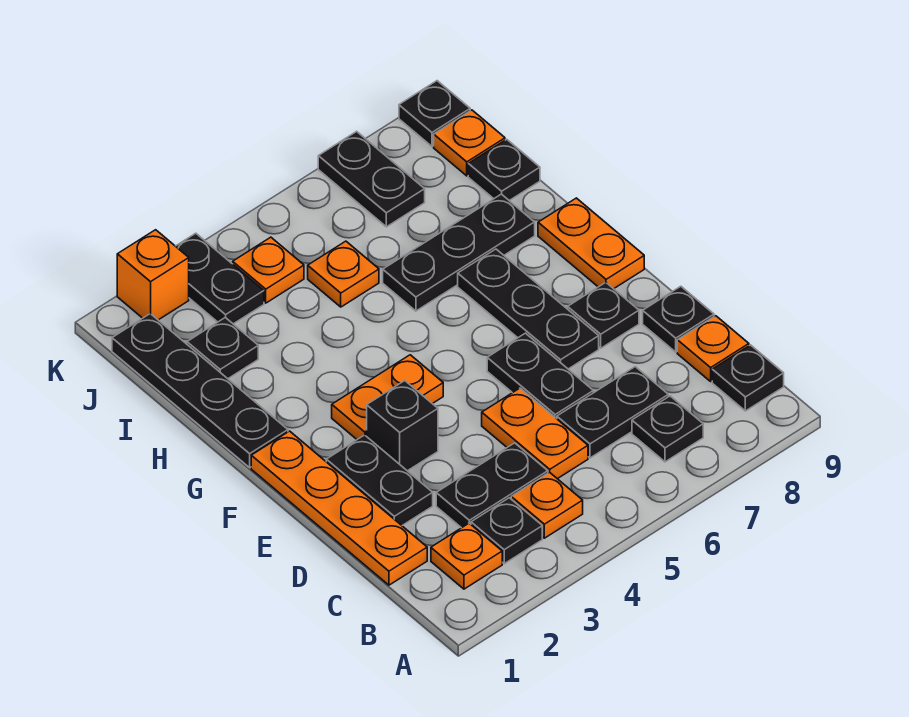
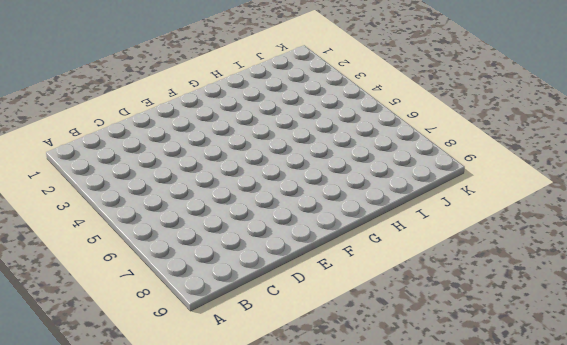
none -> orange plate B2 level 1
none -> black plate B3 level 1
none -> orange plate B4 level 1

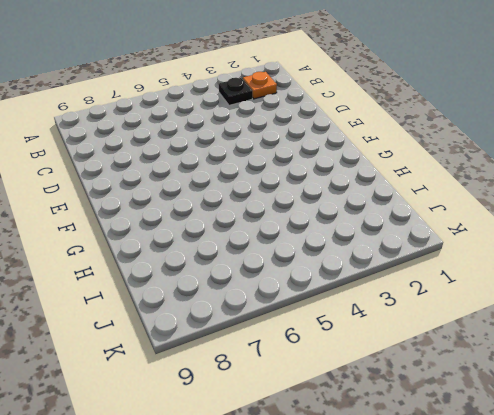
none -> orange plate B4 level 1
none -> black plate B7 level 1
none -> black plate B9 level 1

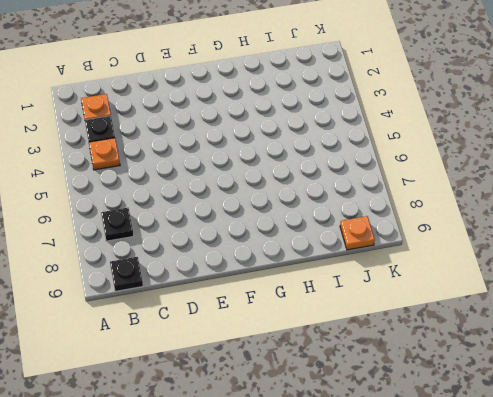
none -> orange plate C1:F1 level 1
none -> black plate C3:C4 level 1
none -> orange plate C5:D5 level 1

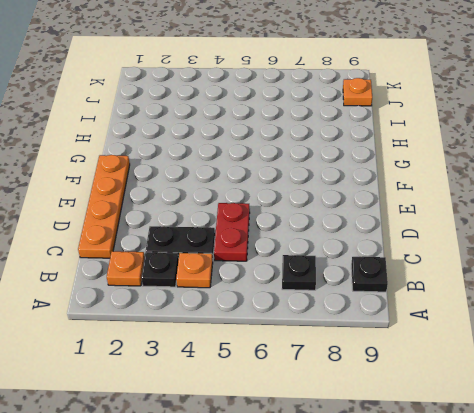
red plate C5:D5 level 1 -> orange plate C5:D5 level 1
none -> black plate C6:C7 level 1
none -> orange plate C9 level 1
none -> black plate D2:E2 level 1

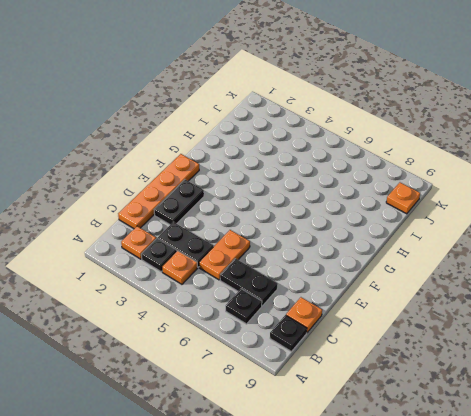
none -> black plate D6:E6 level 1
none -> black plate D9 level 1
none -> black brick E3 level 1

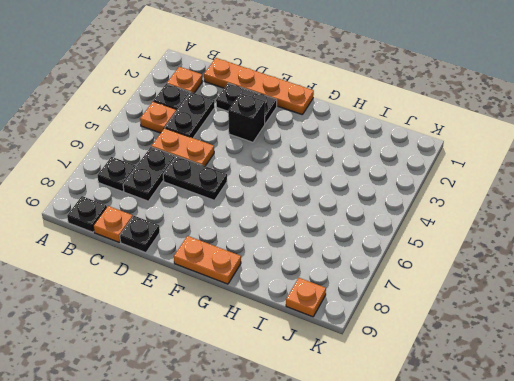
none -> black plate E7:G7 level 1
none -> black plate E8 level 1
none -> orange plate F3:F4 level 1

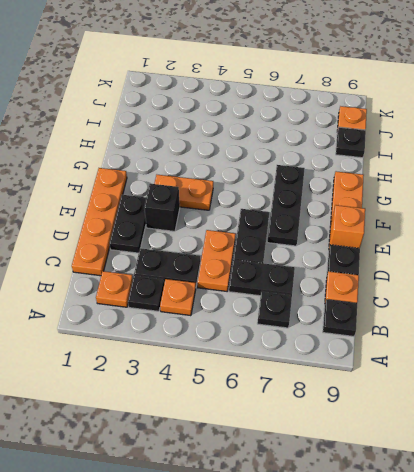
orange brick E9 level 1 -> orange brick K2 level 1
none -> black plate E8 level 1
none -> black plate G1:J1 level 1
none -> black plate H6:H8 level 1

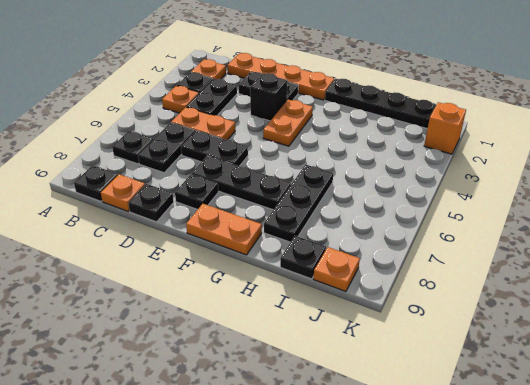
none -> black plate I2 level 1
none -> orange plate I5 level 1
none -> black plate J3:K3 level 1

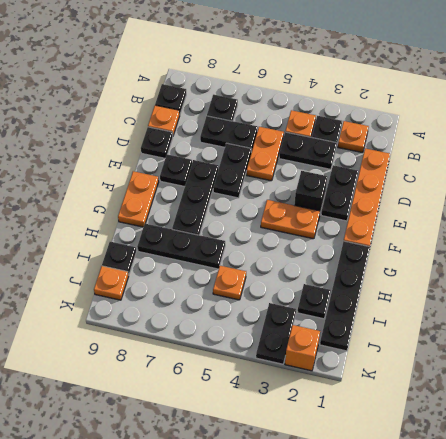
none -> orange plate J4 level 1
none -> black plate J7:K7 level 1
none -> black plate K9 level 1

